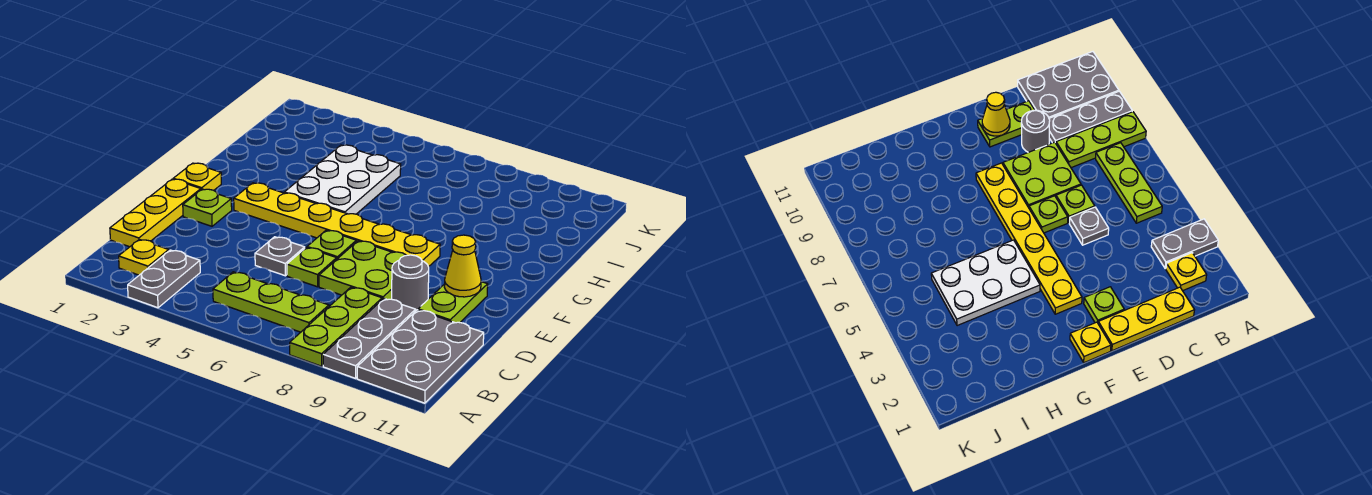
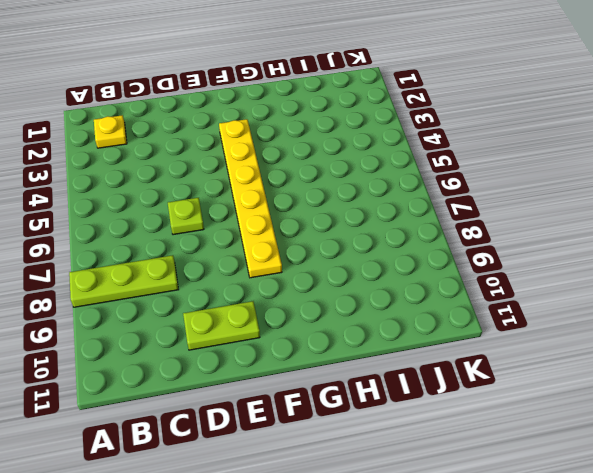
none -> grey plate A3:B3 level 1
none -> grey plate A9:C9 level 1
none -> grey plate A10:C11 level 1

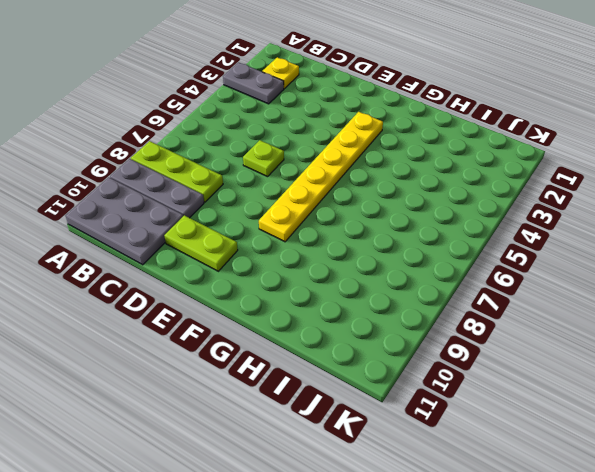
none -> lime plate B5:B7 level 1
none -> yellow plate C1:E1 level 1
none -> grey plate D5 level 1

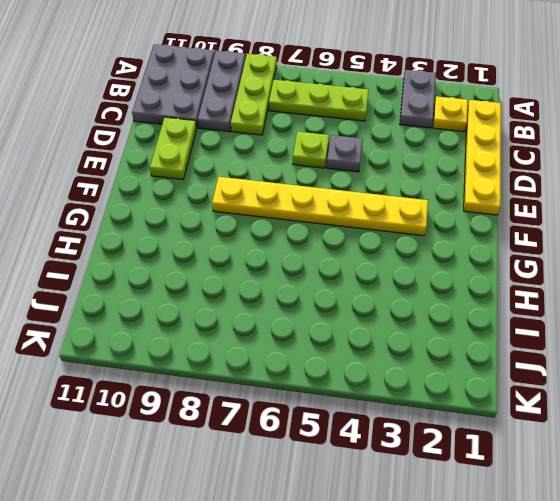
yellow plate B1:E1 level 1 -> yellow plate C1:E1 level 1
none -> lime plate D7:E8 level 1
none -> grey round brick D9 level 1
none -> lime plate E2 level 1

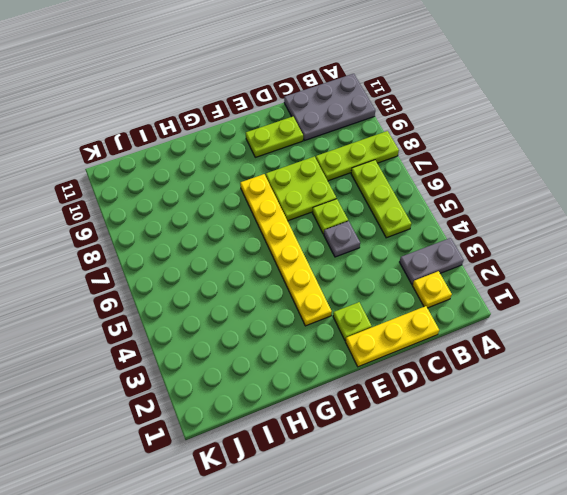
none -> grey plate A9:C9 level 1
none -> grey round brick D9 level 1
none -> lime plate E6 level 1

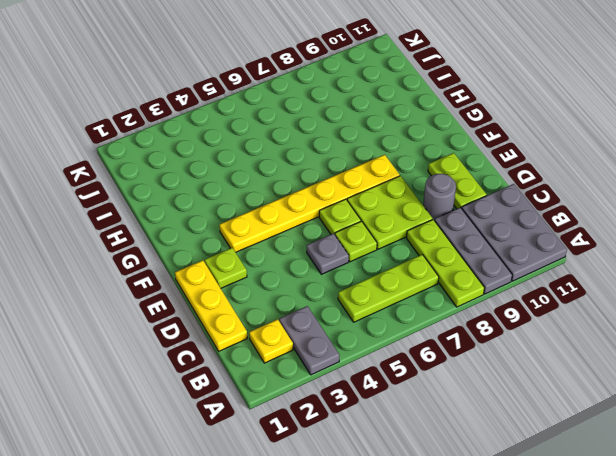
none -> yellow plate F1 level 1
none -> white plate G4:I5 level 1
none -> yellow cone E10 level 2

